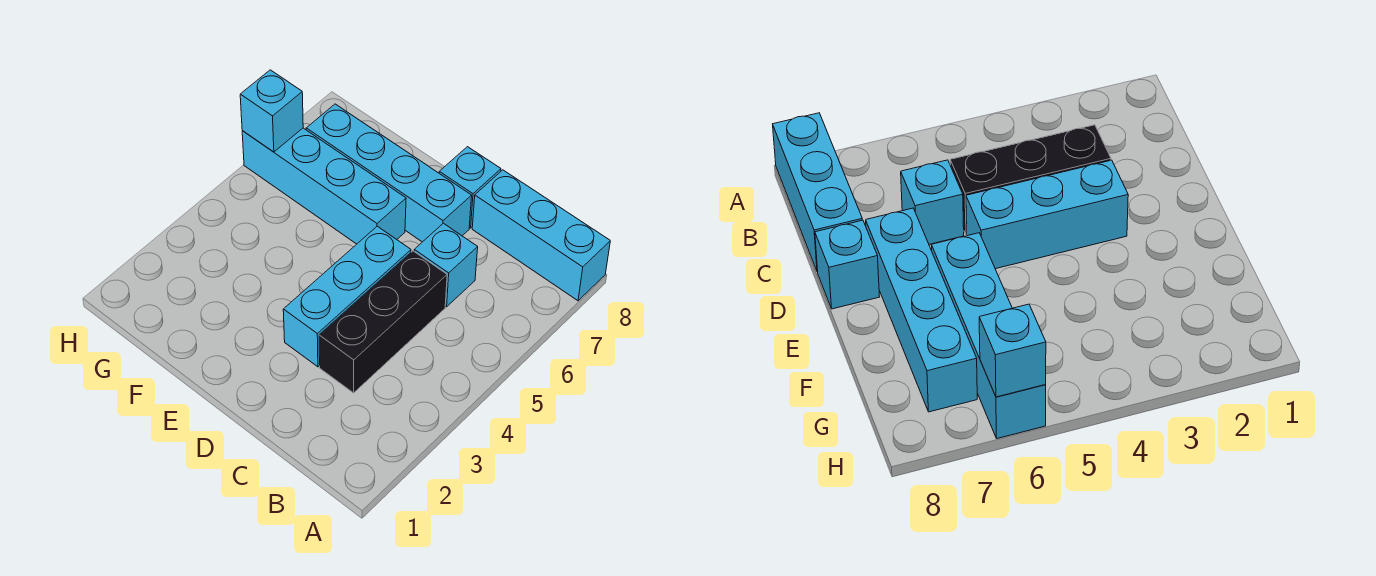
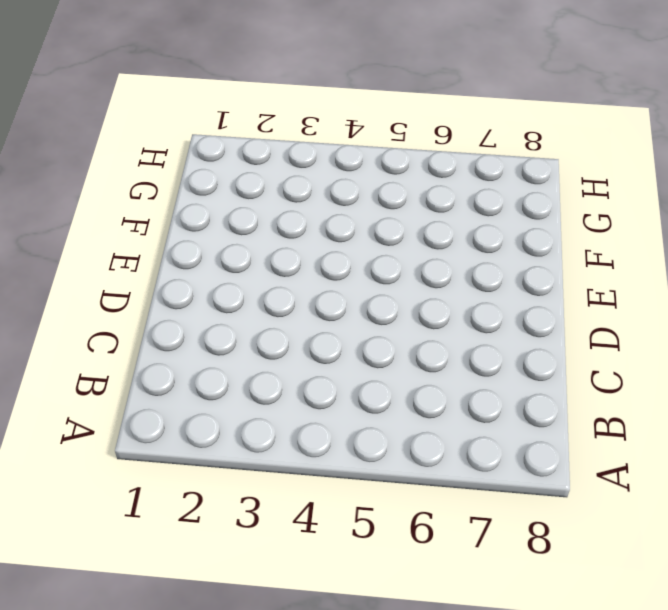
none -> cyan brick A8:C8 level 1
none -> black brick C3:C5 level 1

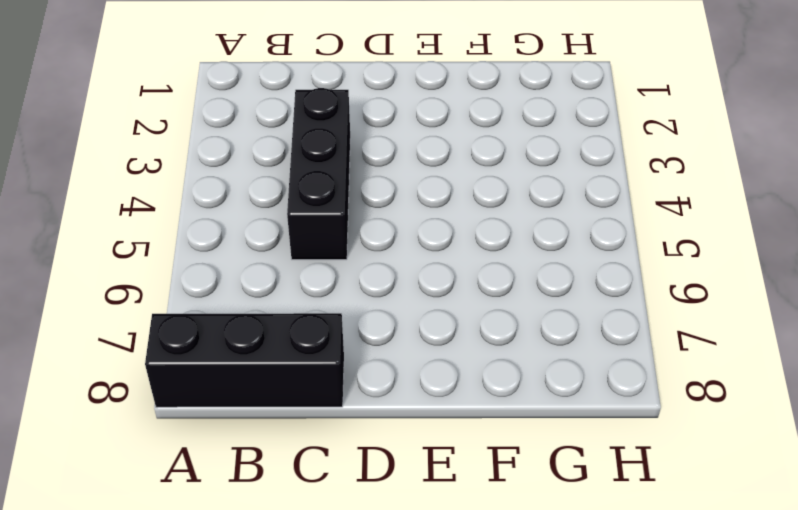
black brick A8:C8 level 1 -> cyan brick A8:C8 level 1
none -> cyan brick C6 level 1
none -> cyan brick D3:D5 level 1

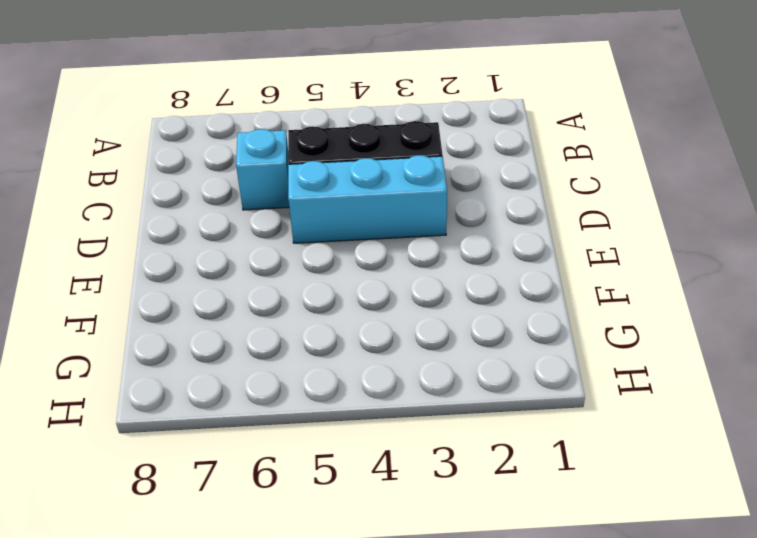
none -> cyan brick A8:C8 level 1
none -> cyan brick D7:G7 level 1

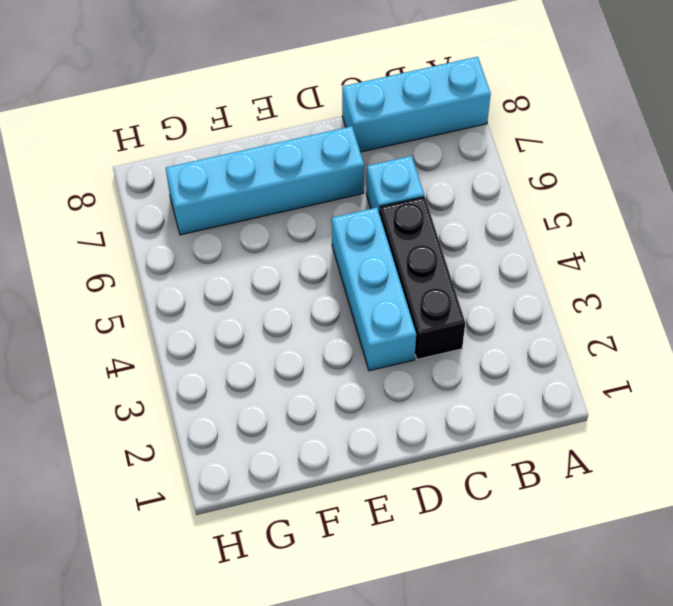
none -> cyan brick D8 level 1
none -> cyan brick E6:H6 level 1

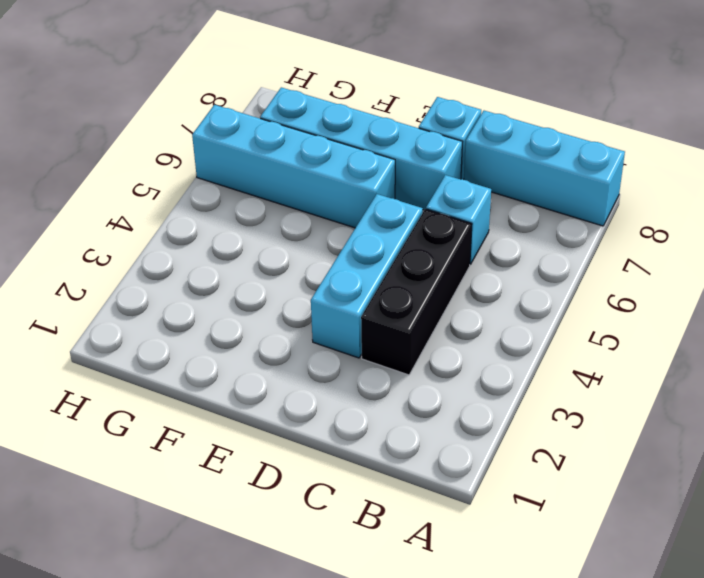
none -> cyan brick H6 level 2

